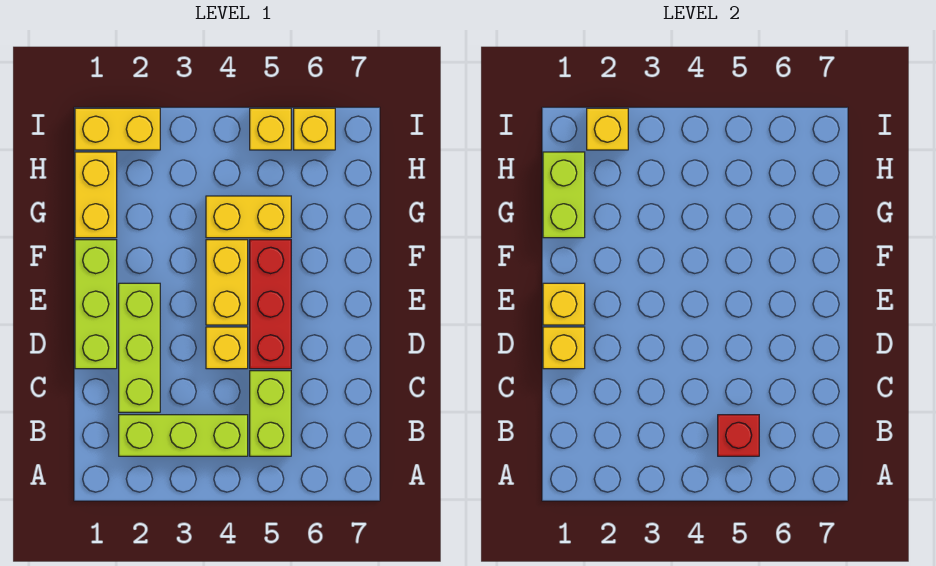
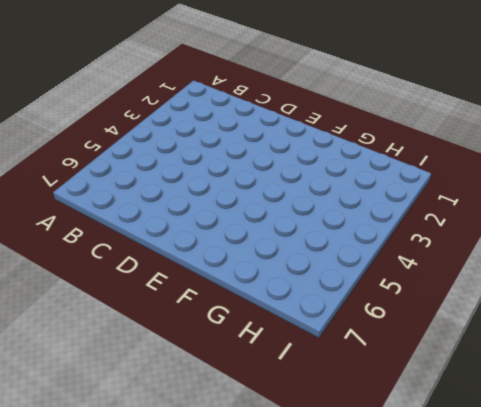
none -> lime brick B2:B4 level 1
none -> lime brick B5:C5 level 1
none -> lime brick C2:E2 level 1

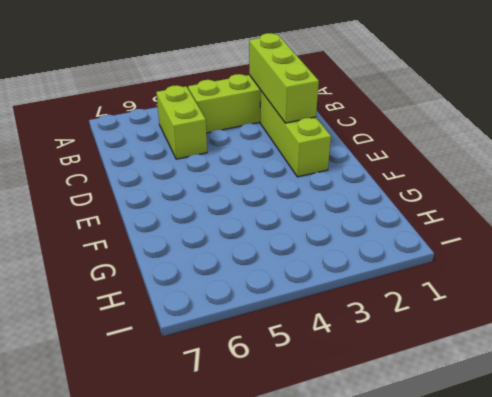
lime brick B2:D2 level 2 -> lime brick D1:F1 level 1
none -> yellow brick D4 level 1
none -> red brick D5:F5 level 1
none -> yellow brick E4:F4 level 1

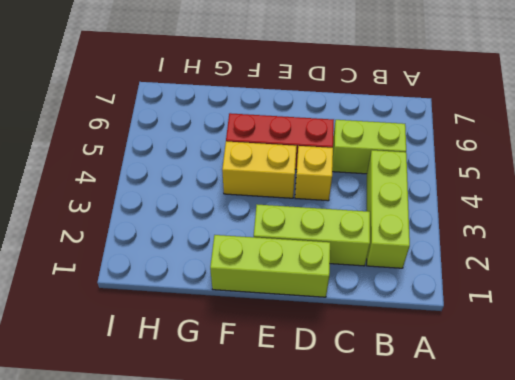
none -> yellow brick G1:H1 level 1
none -> yellow brick G4:G5 level 1
none -> yellow brick I1:I2 level 1

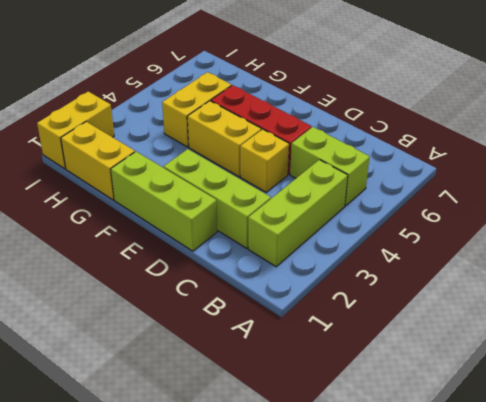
none -> yellow brick I5 level 1
none -> yellow brick I6 level 1
none -> red brick B5 level 2

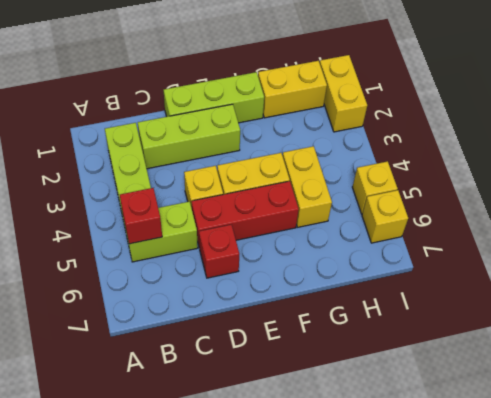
red brick D6 level 1 -> none
none -> yellow brick D1 level 2
none -> yellow brick E1 level 2
none -> lime brick G1:H1 level 2

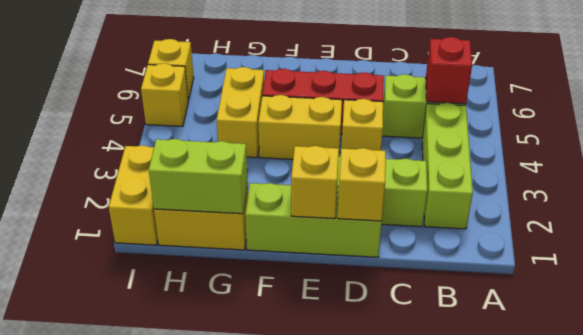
none -> yellow brick I2 level 2

